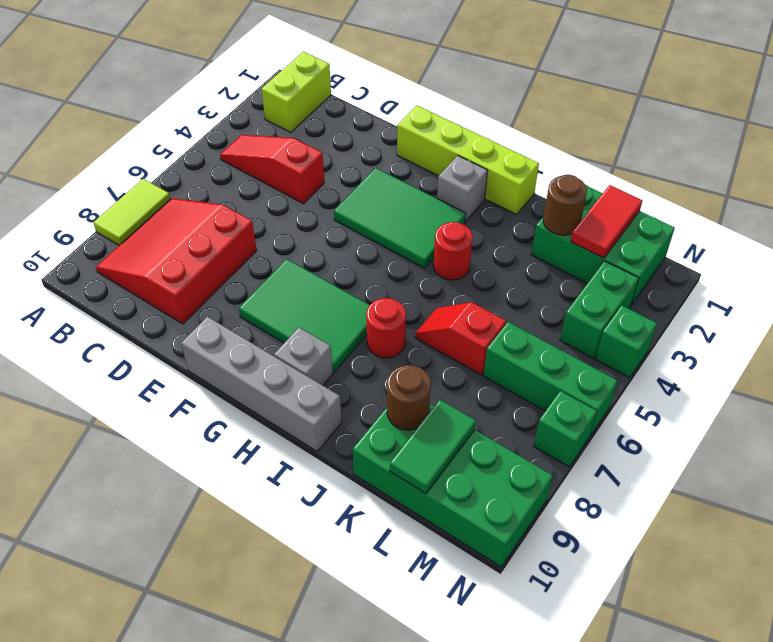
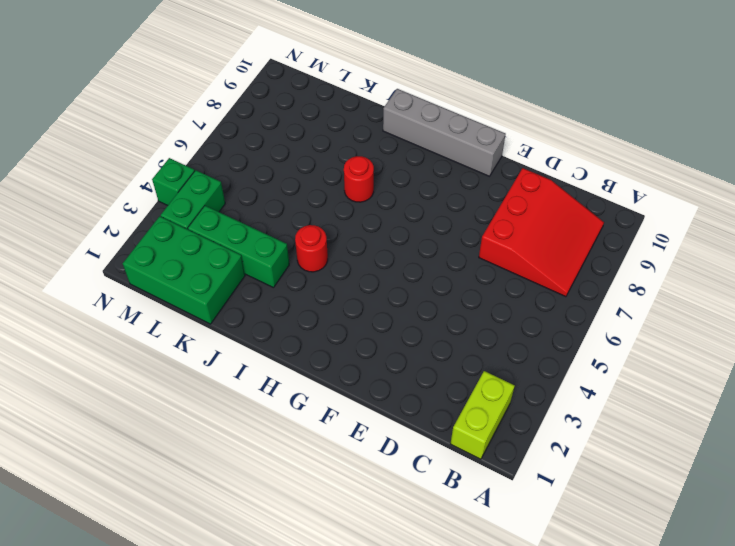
green brick J3:L3 level 1 -> green brick L6:N6 level 1
none -> lime tile A7:A8 level 1
none -> red slope B4:D4 level 1 top D
none -> lime brick F1:I1 level 1

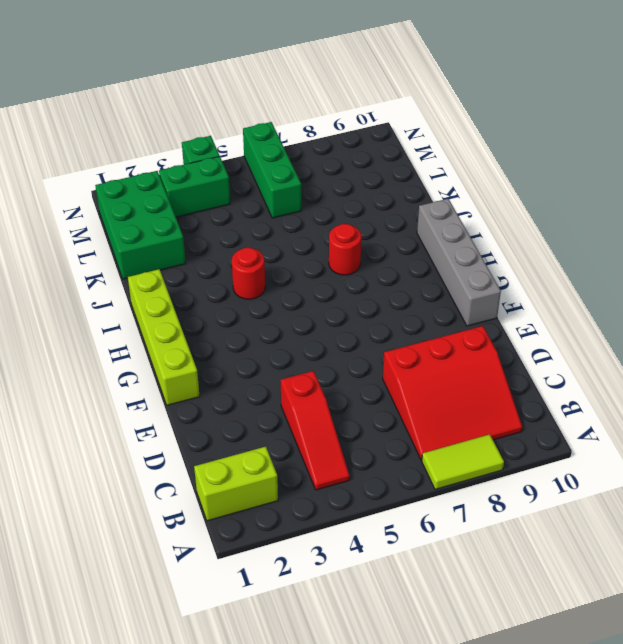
none -> green tile F3:H4 level 1
none -> green tile F7:H8 level 1
none -> grey brick H2 level 1

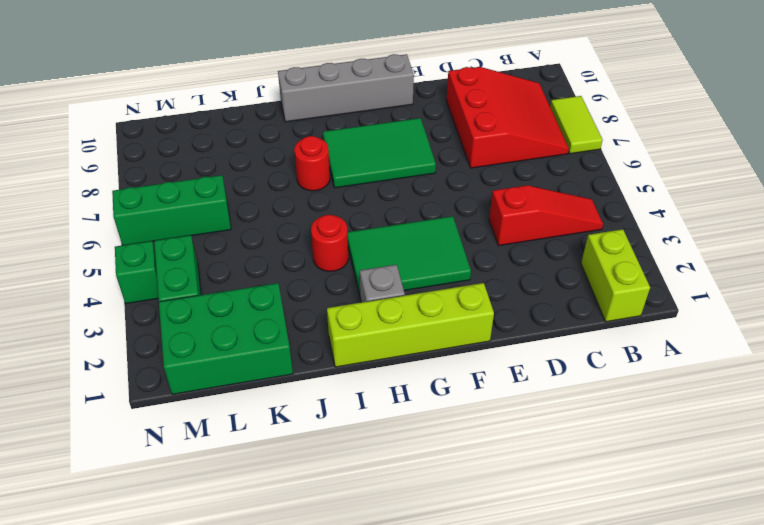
none -> grey brick H9 level 1
none -> red slope J6:K6 level 1 top K
none -> green brick K9:N10 level 1

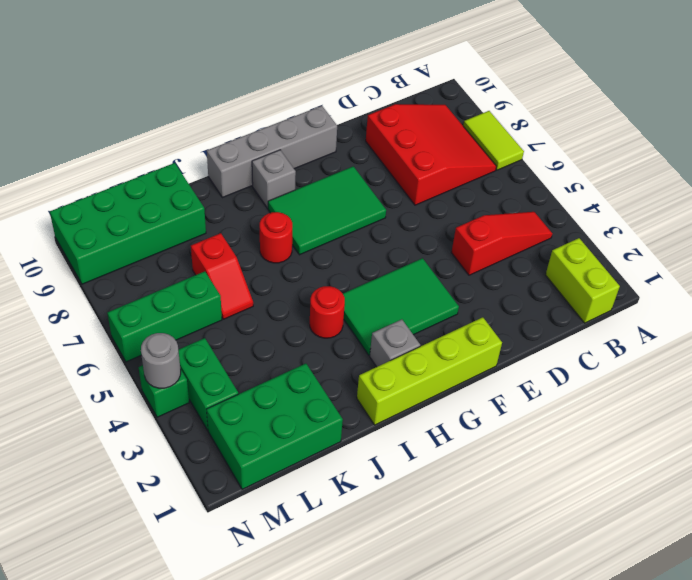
red slope K6:K7 level 1 top 7 -> red slope J6:K6 level 1 top K
grey round brick N4 level 2 -> none
none -> green brick N7 level 1
none -> brown round brick K2 level 2
none -> brown round brick K9 level 2

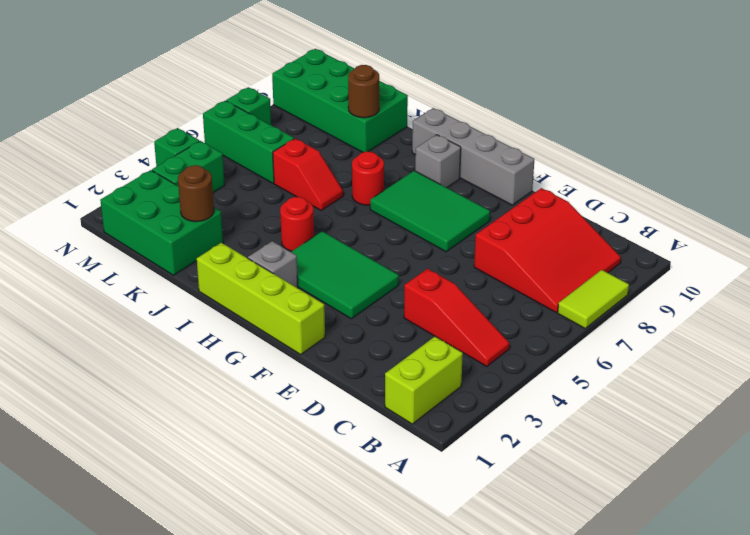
none -> red tile L1:L2 level 2
none -> green tile L9:L10 level 2

